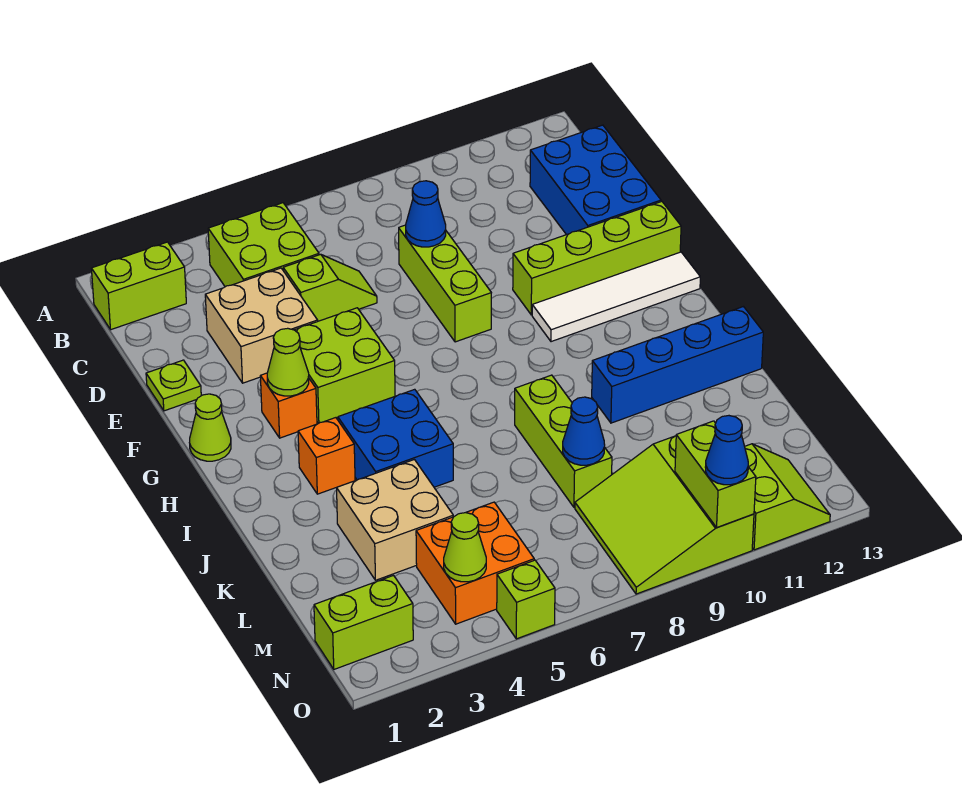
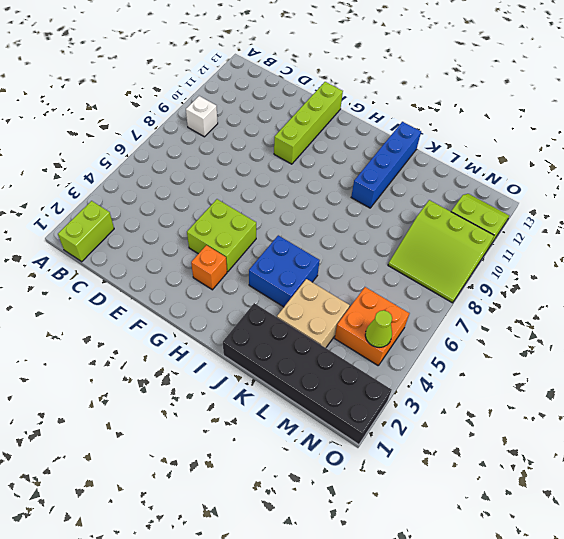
white brick B9 level 1 -> none
black brick J1:O2 level 1 -> lime brick N1:N2 level 1
none -> lime brick B4:C5 level 1
none -> blue brick C12:E13 level 1
none -> tan brick D3:E4 level 1

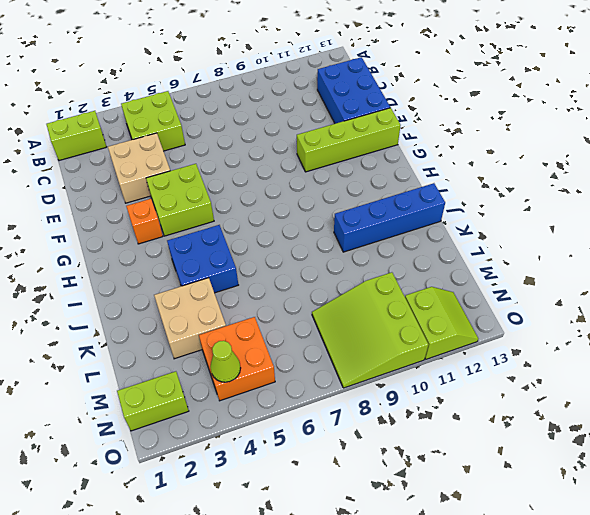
none -> lime slope D5:D6 level 1 top 5
none -> lime brick D8:F8 level 1
none -> lime plate E1 level 1

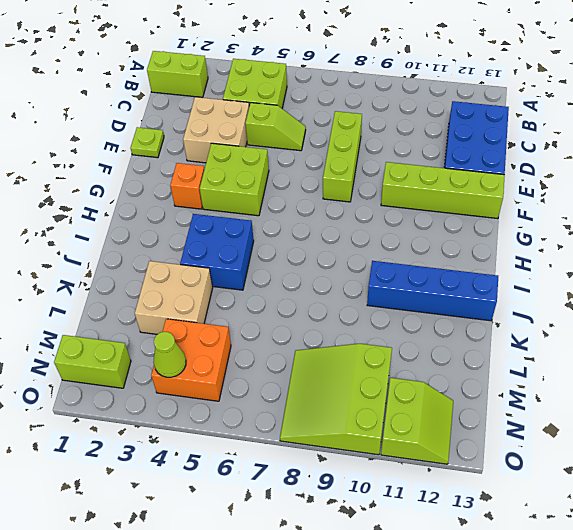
none -> lime cone G1 level 1
none -> white tile G10:G13 level 1
none -> orange brick I3 level 1

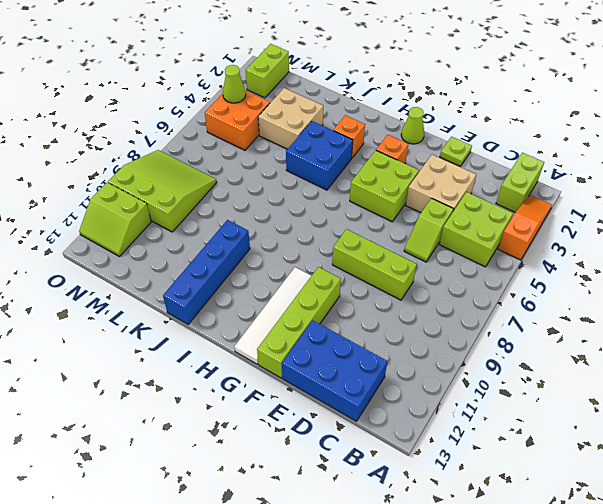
orange slope A2:A4 level 1 top 4 -> none
none -> lime brick J8:L8 level 1
none -> lime brick O5 level 1
none -> blue cone D8 level 2

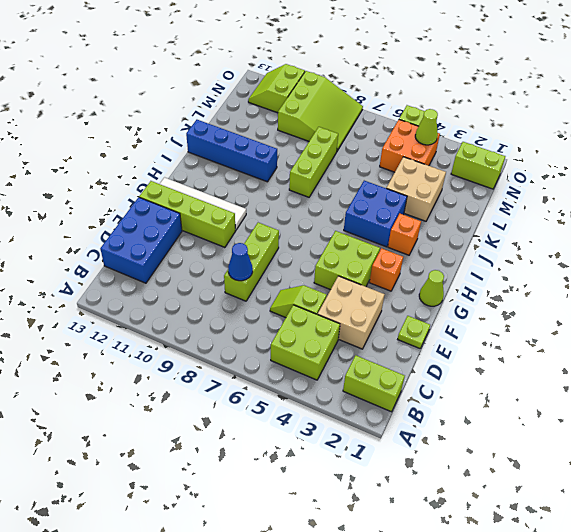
none -> lime cone G3 level 2
none -> blue cone L8 level 2
none -> lime brick N10:O10 level 2

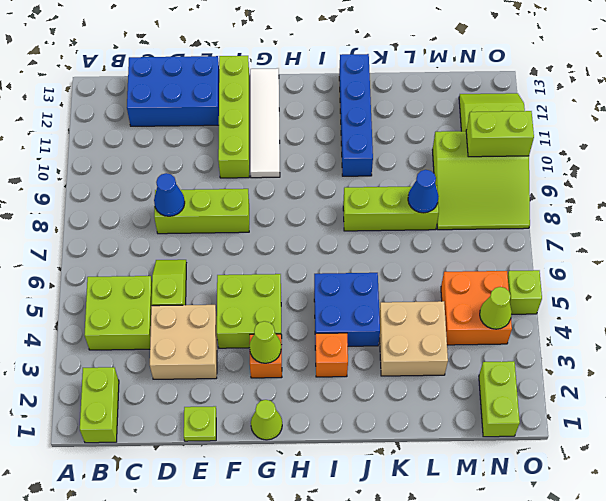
none -> blue cone O10 level 3

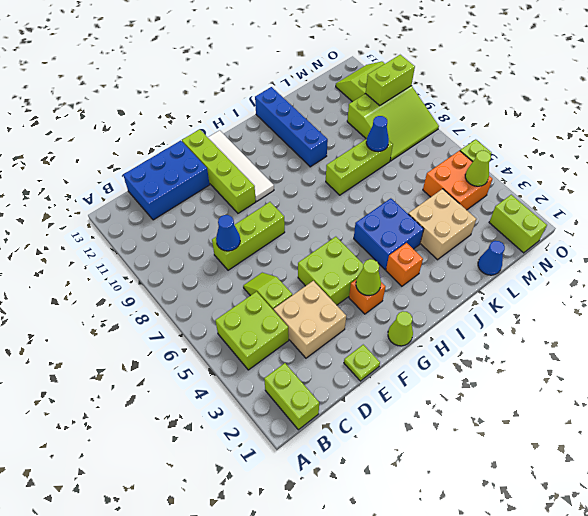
blue cone L1 level 1 -> blue cone O10 level 3

